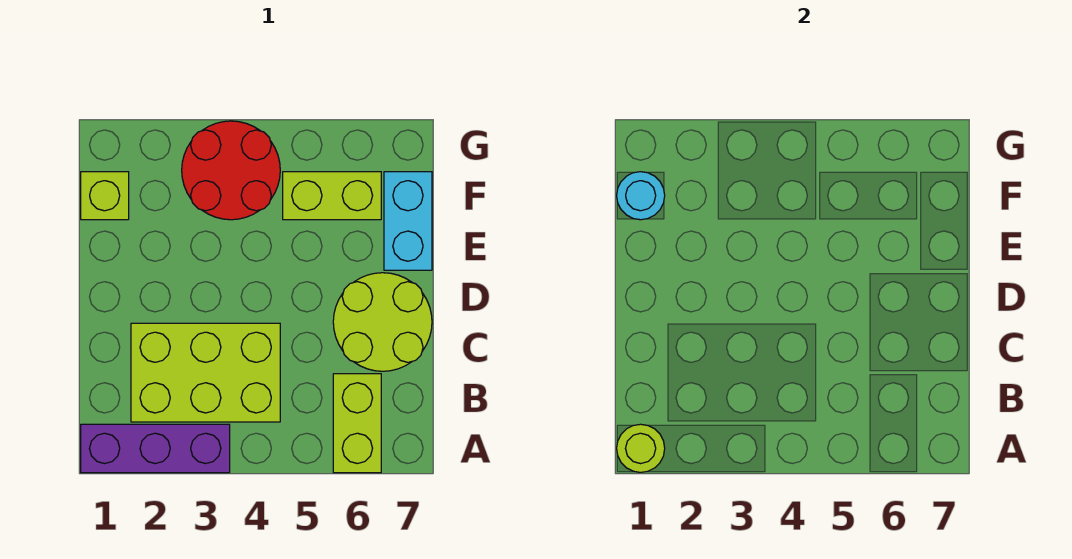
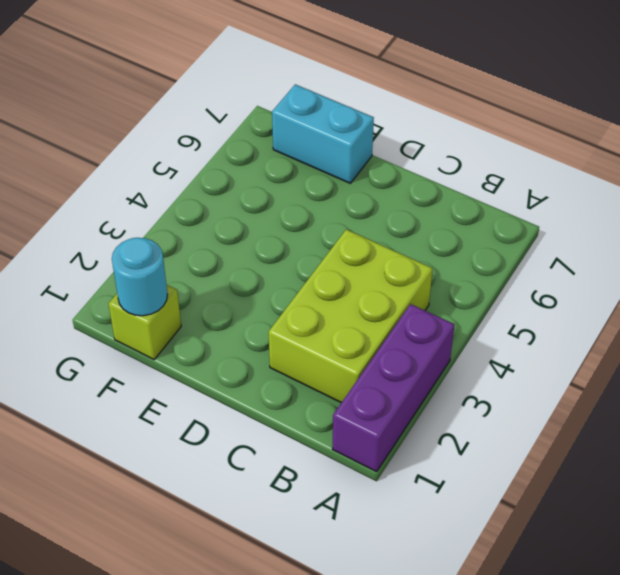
none -> lime brick A6:B6 level 1
none -> lime round brick C6:D7 level 1

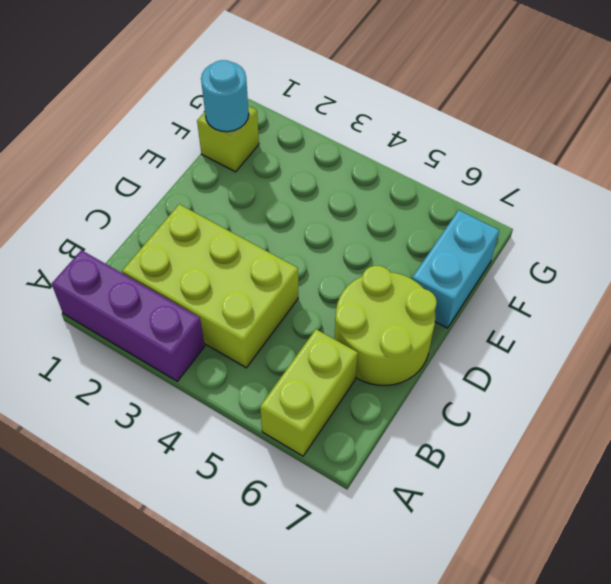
none -> red round brick F3:G4 level 1
none -> lime brick F5:F6 level 1

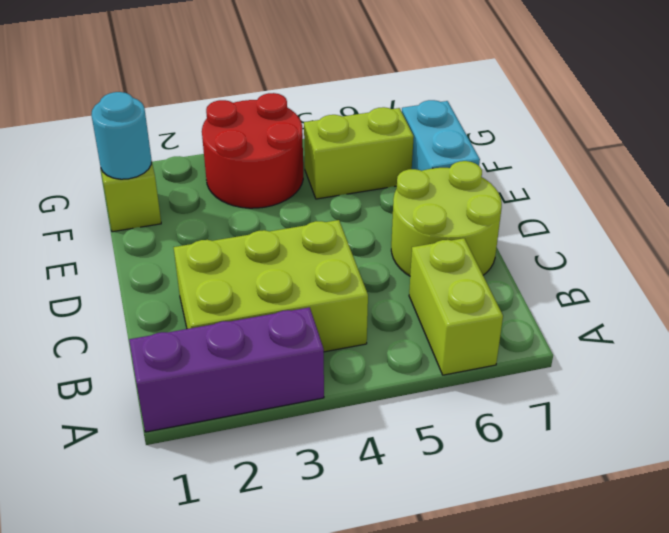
none -> lime round brick A1 level 2

